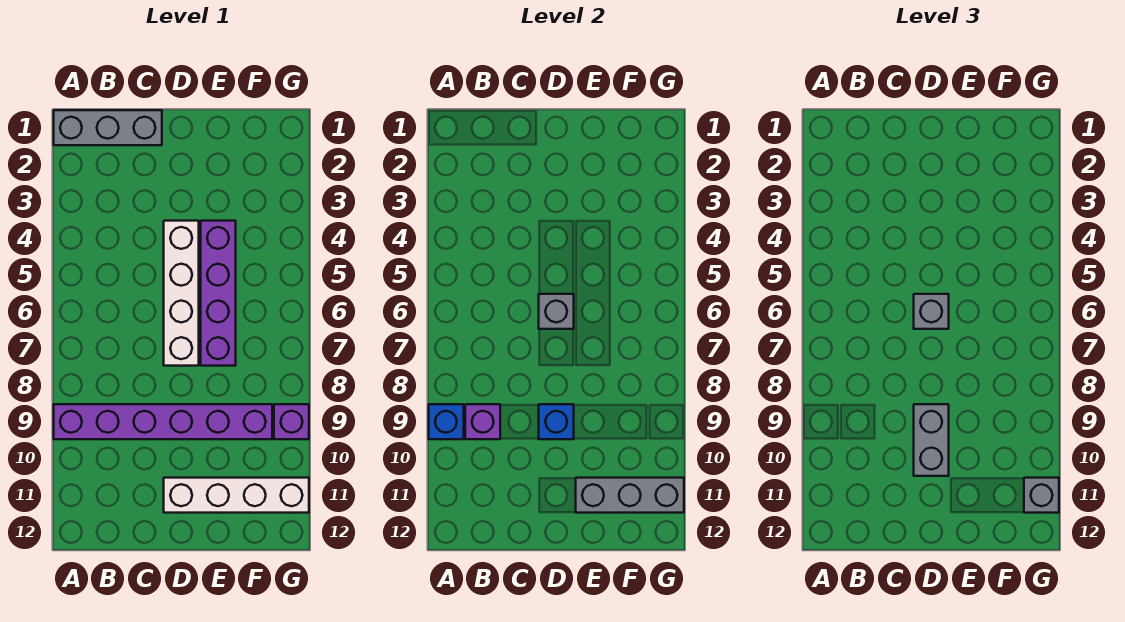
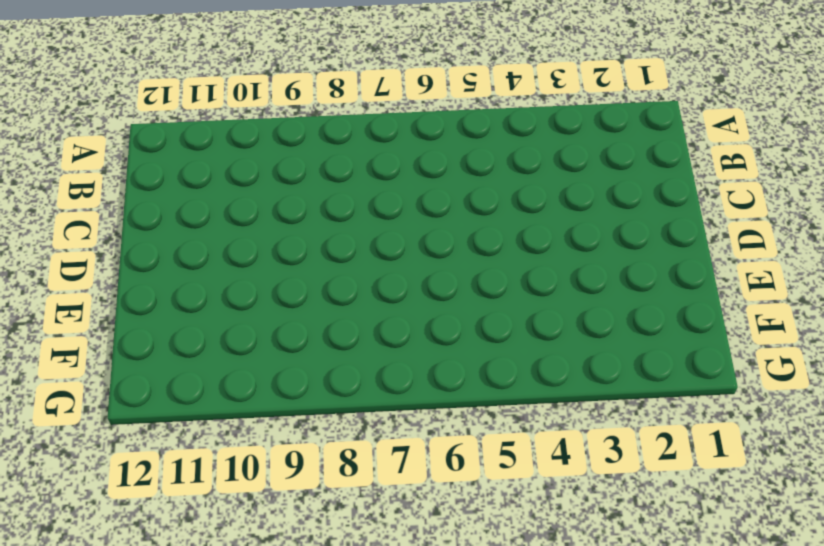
none -> grey brick A1:C1 level 1
none -> purple brick A9:F9 level 1
none -> white brick D4:D7 level 1

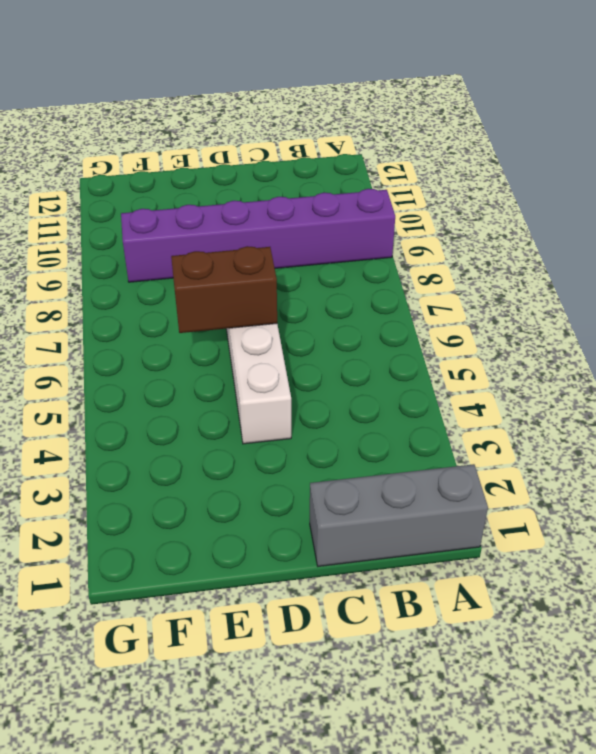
brown brick D6:E6 level 2 -> grey brick D6 level 2
none -> white brick D11:G11 level 1
none -> purple brick E4:E7 level 1
none -> purple brick G9 level 1

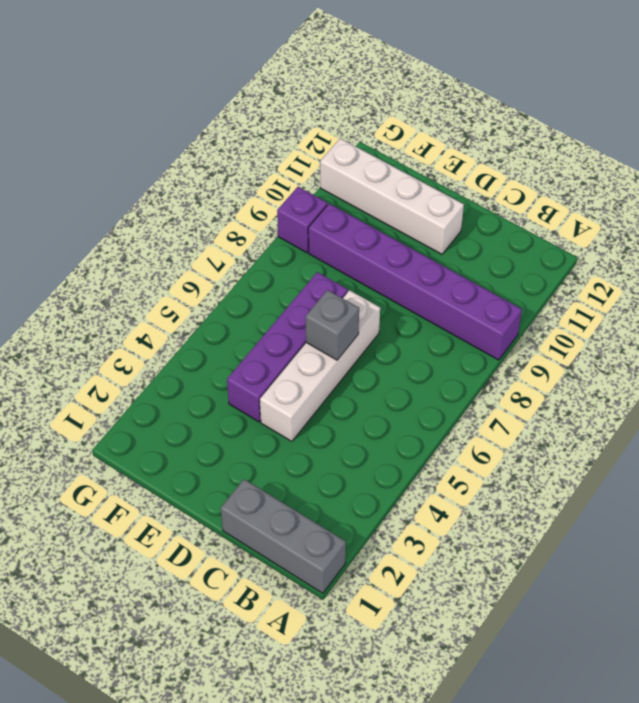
none -> blue brick A9 level 2
none -> purple brick B9 level 2
none -> blue brick D9 level 2

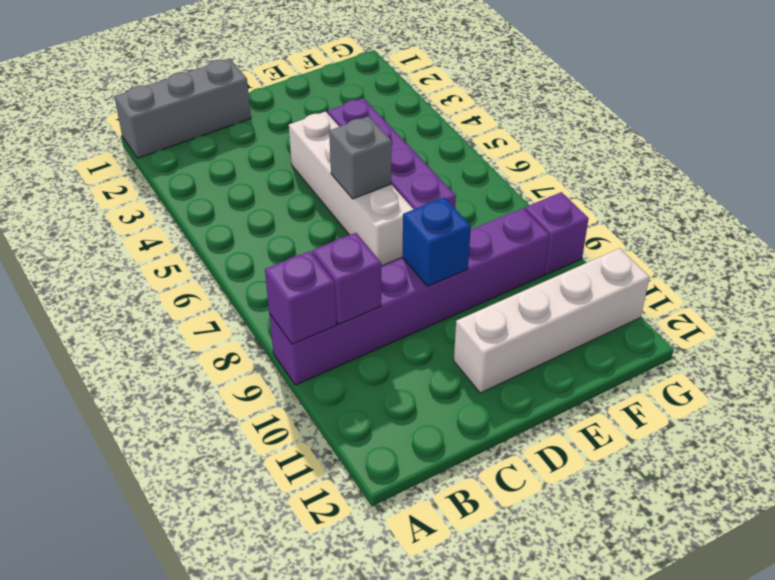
purple brick A9 level 2 -> blue brick A9 level 2
none -> grey brick E11:G11 level 2
none -> grey brick D6 level 3
none -> grey brick D9:D10 level 3

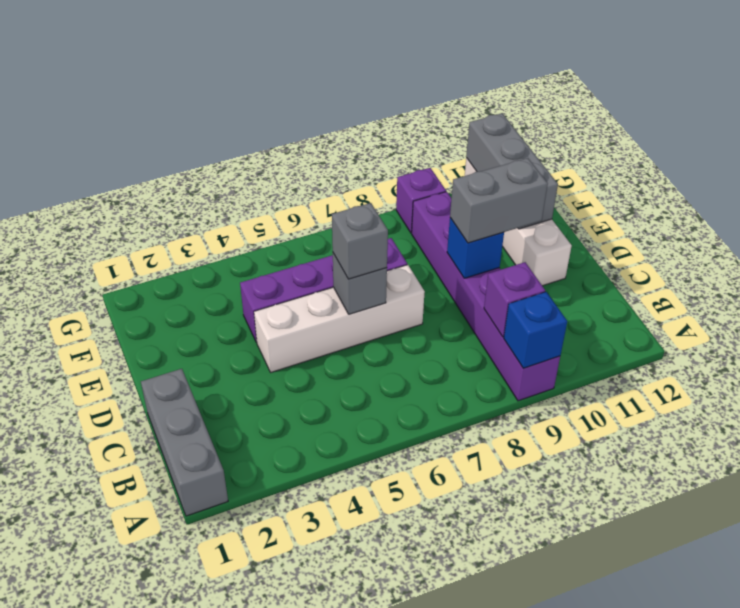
none -> grey brick G11 level 3

